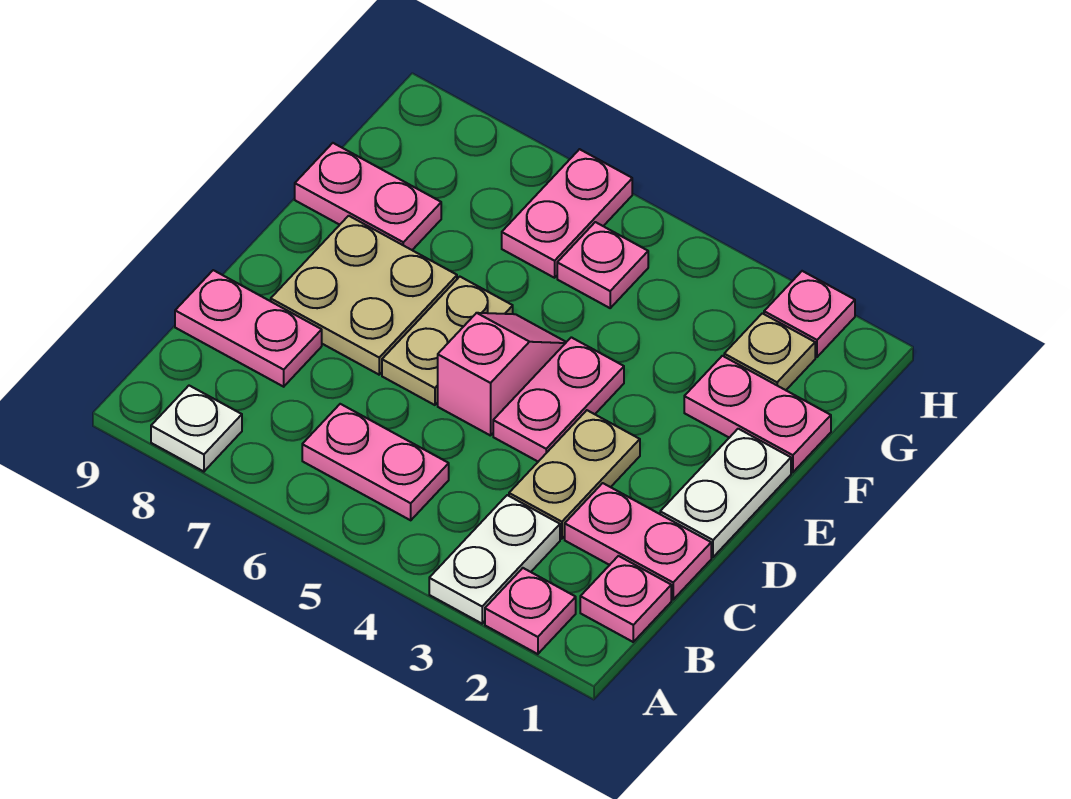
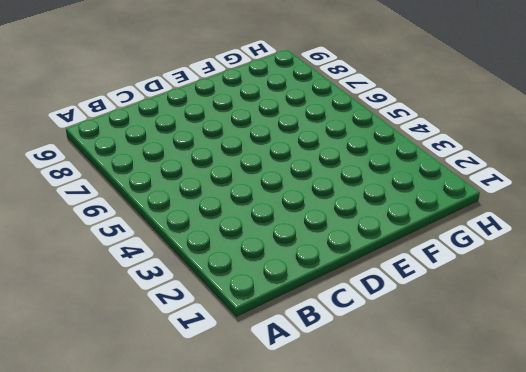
none -> pink plate A2 level 1
none -> white plate A3:B3 level 1
none -> white plate A8 level 1

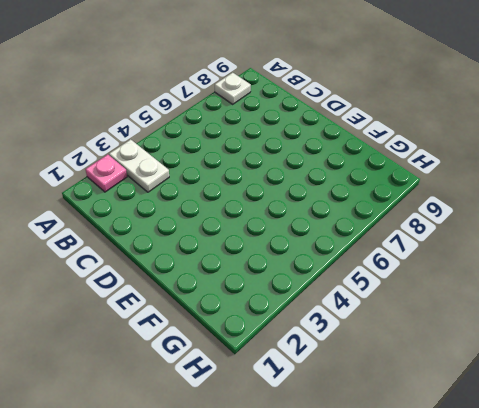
none -> pink plate B1 level 1
none -> pink plate B5:B6 level 1
none -> pink plate C1:C2 level 1

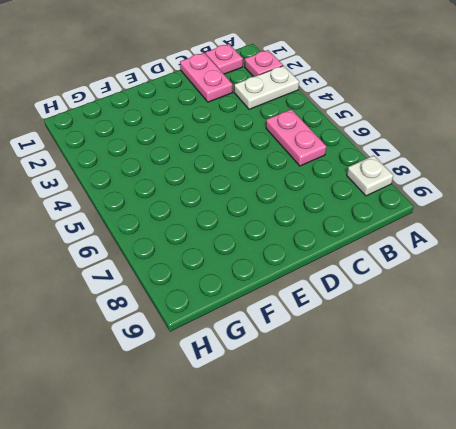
none -> tan plate C3:D3 level 1
none -> pink plate C8:C9 level 1
none -> white plate D1:E1 level 1

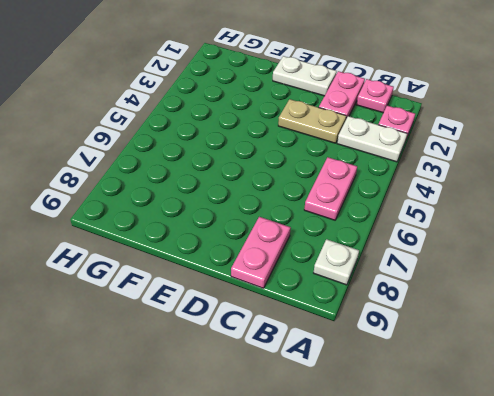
none -> pink plate D4:E4 level 1
none -> pink slope D5:E5 level 1 top D
none -> tan plate D6:E6 level 1

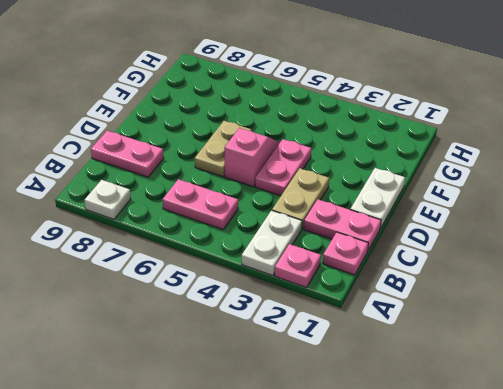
none -> tan plate D7:E8 level 1
none -> pink plate F1:F2 level 1
none -> pink plate F8:F9 level 1

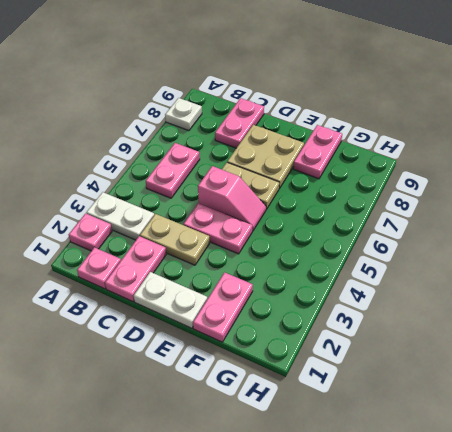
none -> tan plate G2 level 1
none -> pink plate G5 level 1
none -> pink plate G6:H6 level 1

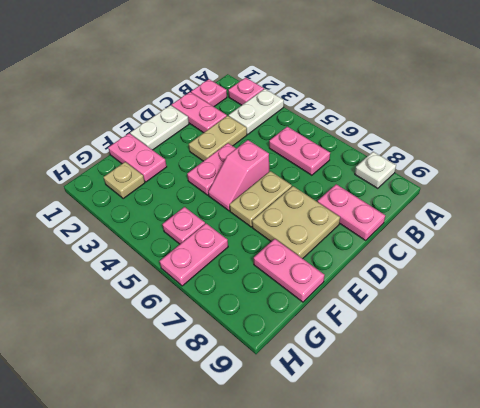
none -> pink plate H2 level 1

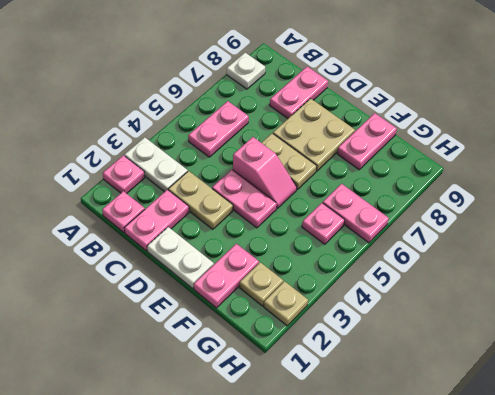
tan plate H2 level 1 -> pink plate H2 level 1

